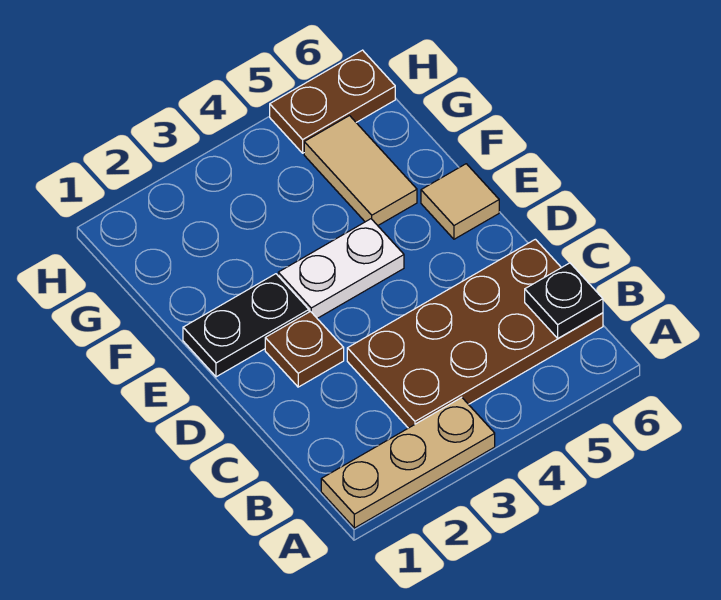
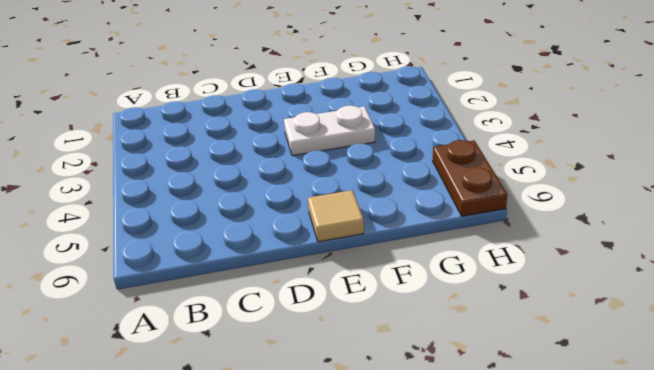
white plate E3:F3 level 1 -> white plate E3:E4 level 1
none -> tan plate A1:A3 level 1
none -> brown plate B3:C6 level 1

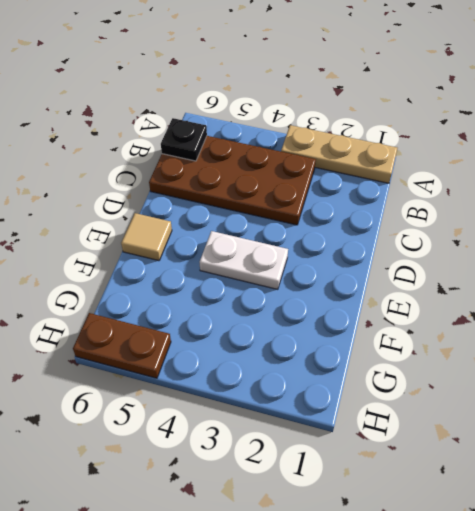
none -> brown plate D2 level 1
none -> black plate E1:E2 level 1

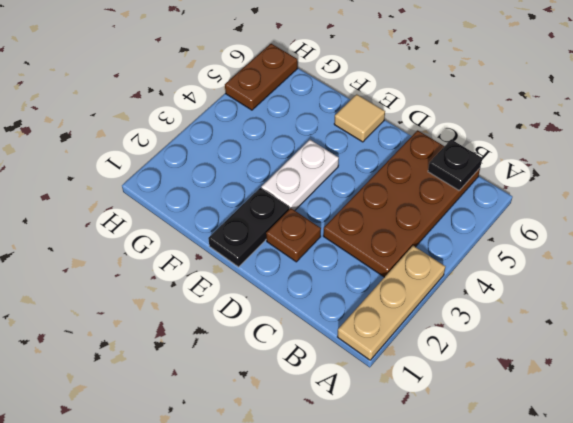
none -> tan tile F5:G5 level 1

